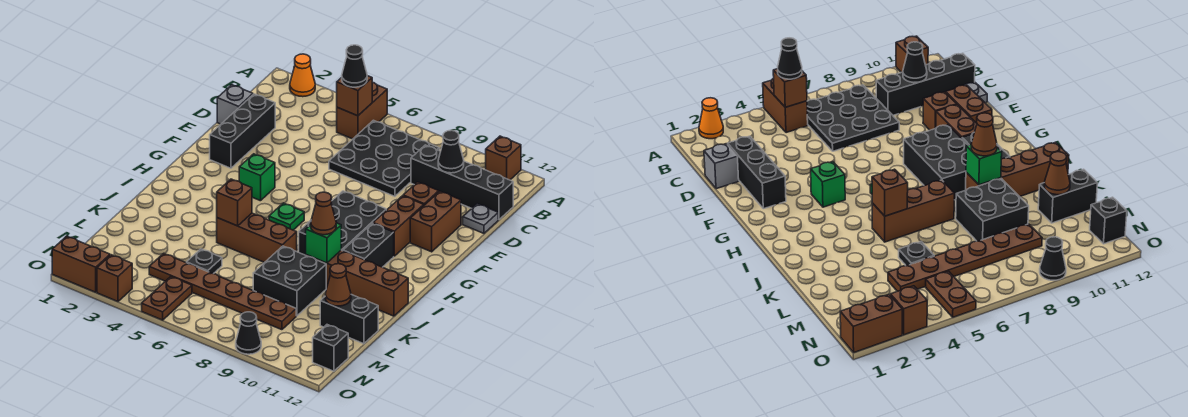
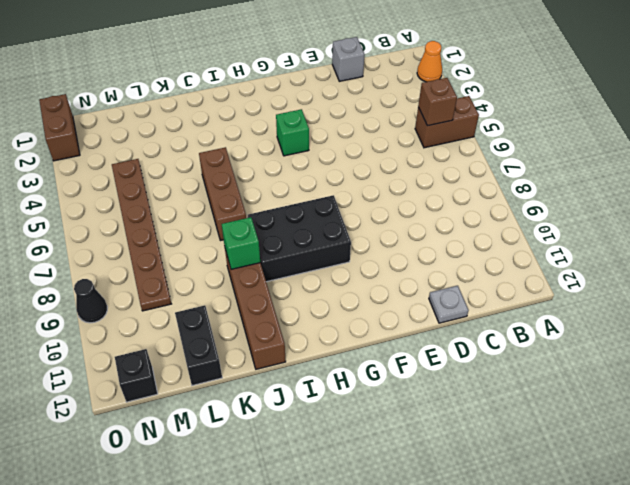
none -> brown brick A11 level 1
none -> black plate B6:D8 level 1
none -> black brick C9:C12 level 1
none -> black brick D2:F2 level 1

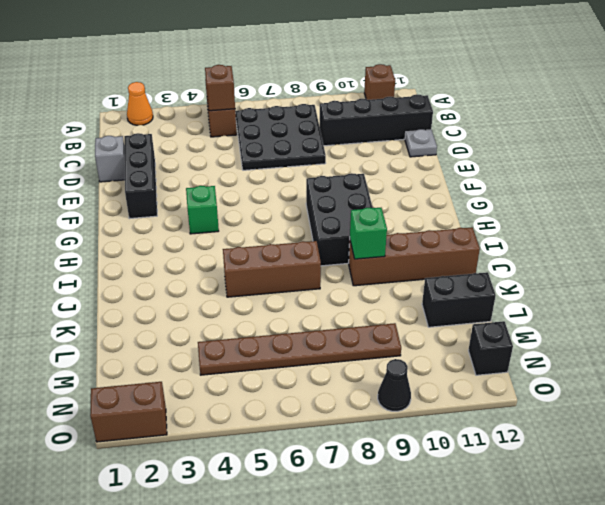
none -> brown brick E10 level 1
none -> brown brick E11:F11 level 1
none -> brown brick F10:G10 level 1
none -> green plate H6 level 1

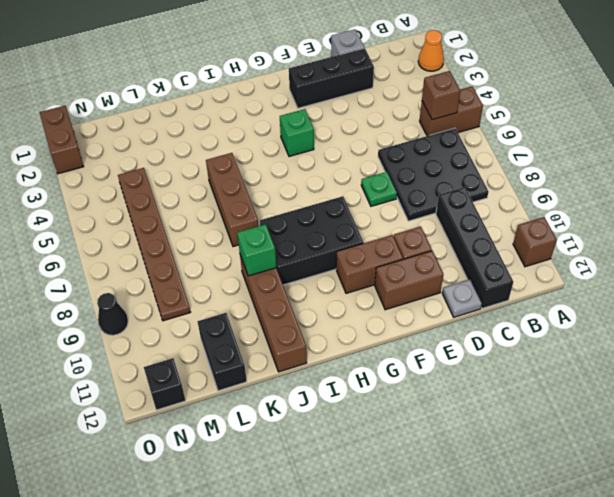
green plate E7 level 1 -> green plate H6 level 1
none -> black brick H10:I10 level 1
none -> black brick K8:L9 level 1
none -> black plate L5 level 1
none -> brown plate N5:O5 level 1

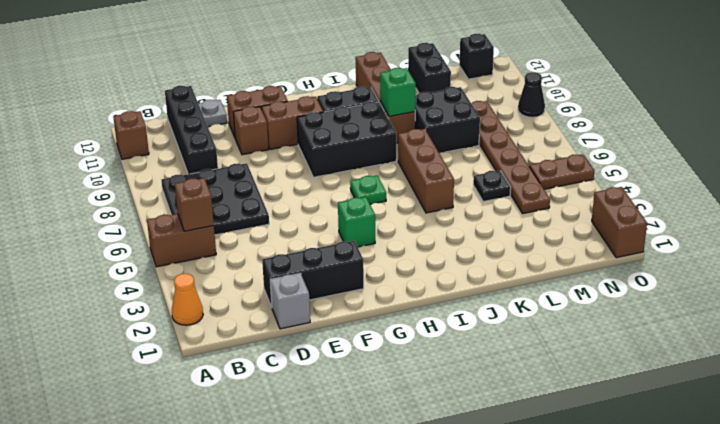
none -> brown brick O3 level 1
none -> black cone C10 level 2
none -> brown brick J5 level 2
none -> brown cone L11 level 2

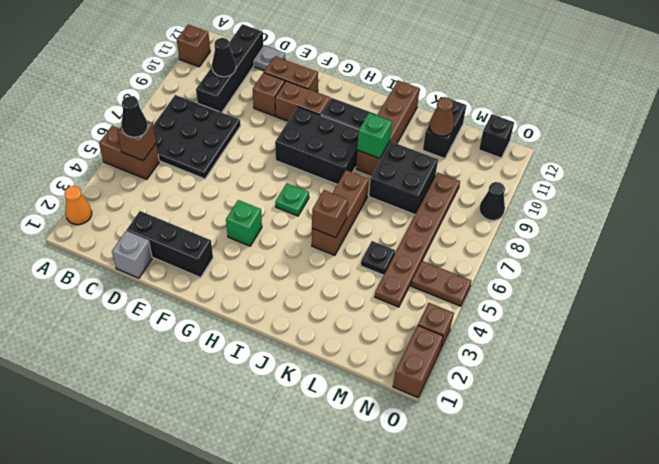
none -> brown cone J9 level 3

